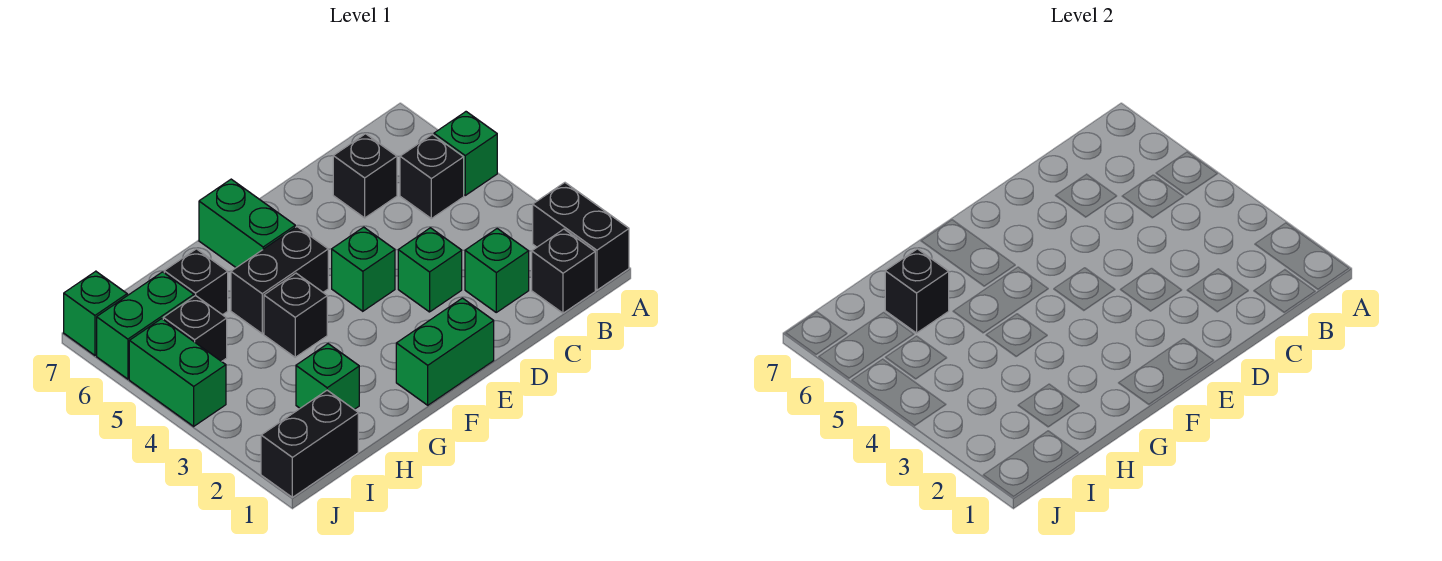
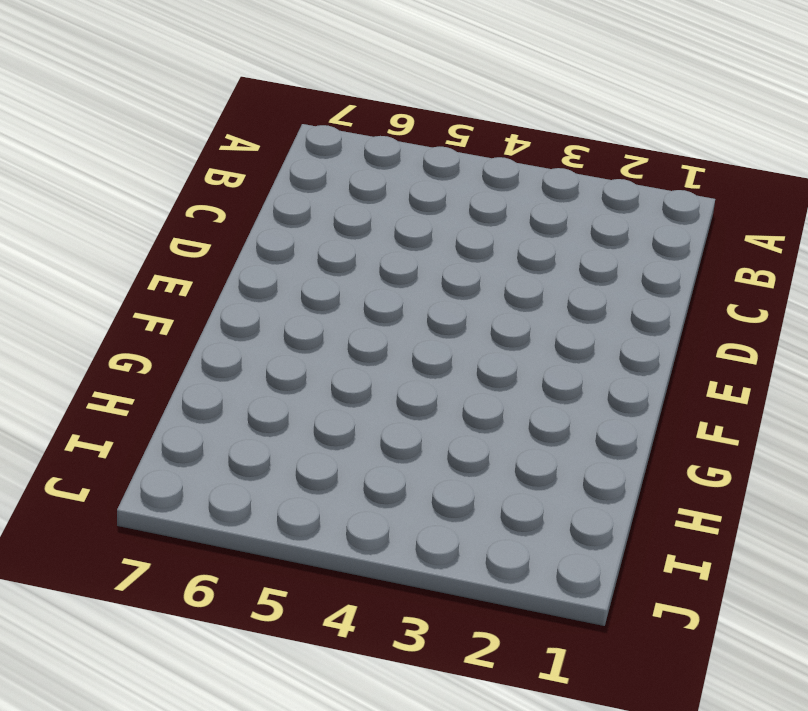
none -> black brick A1:A2 level 1
none -> green brick A5 level 1
none -> black brick B1 level 1

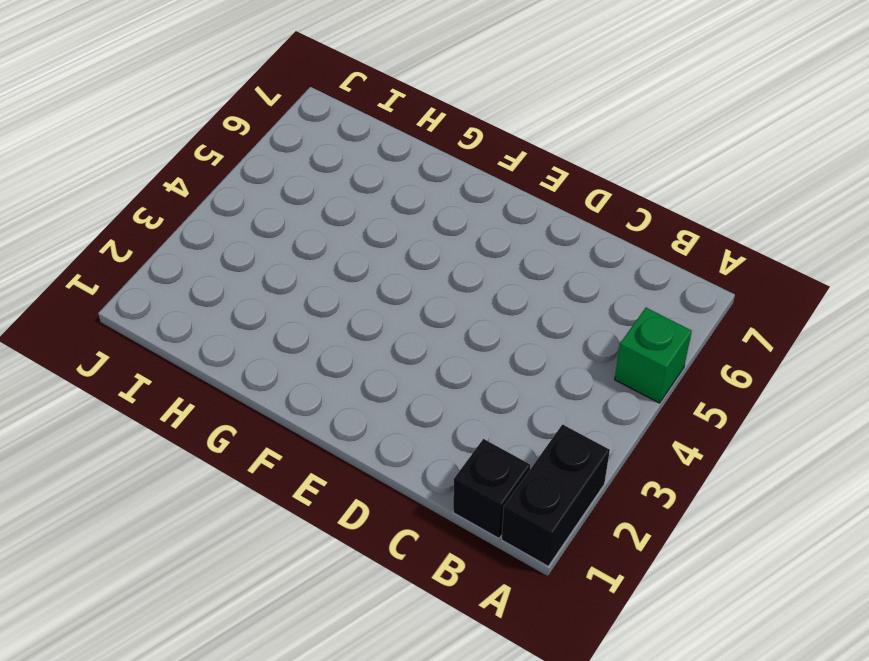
none -> black brick B5 level 1
none -> green brick C2 level 1
none -> black brick C6 level 1

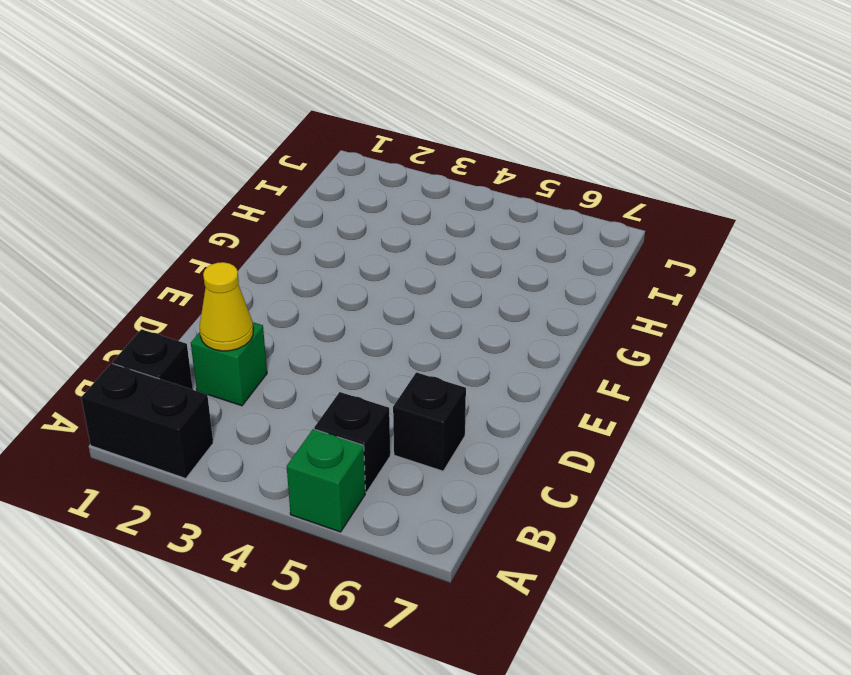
yellow cone C2 level 2 -> none
none -> green brick D3 level 1
none -> green brick E1:F1 level 1
none -> green brick E4 level 1

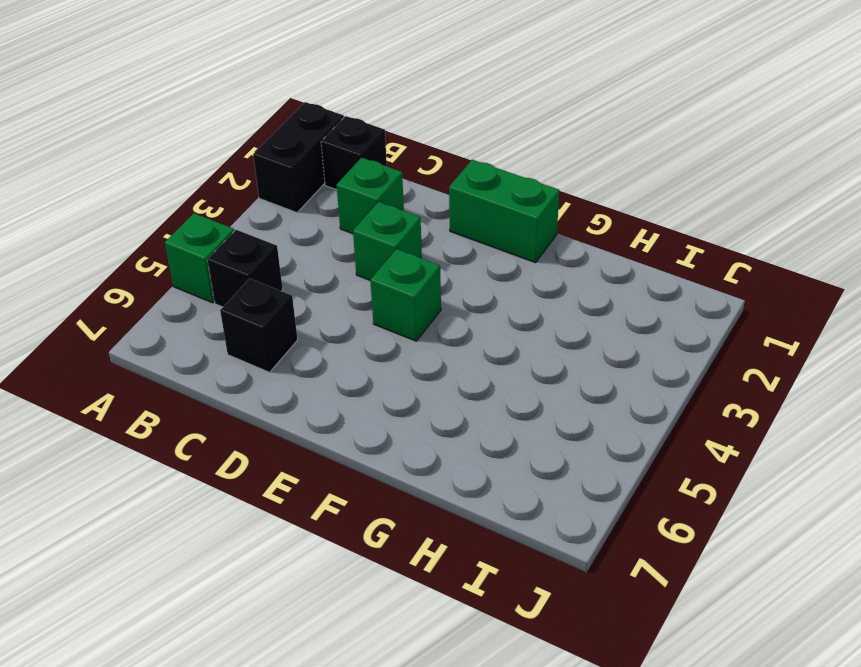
none -> black brick F5:G5 level 1
none -> green brick F6:F7 level 1
none -> black brick G4 level 1

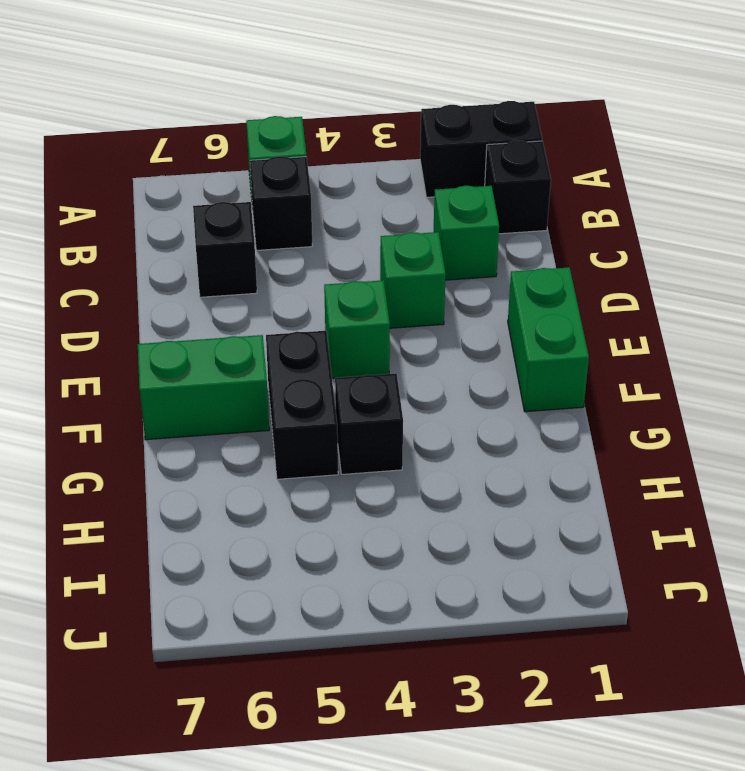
none -> green brick H2 level 1
none -> black brick H6 level 1
none -> black brick I1:J1 level 1

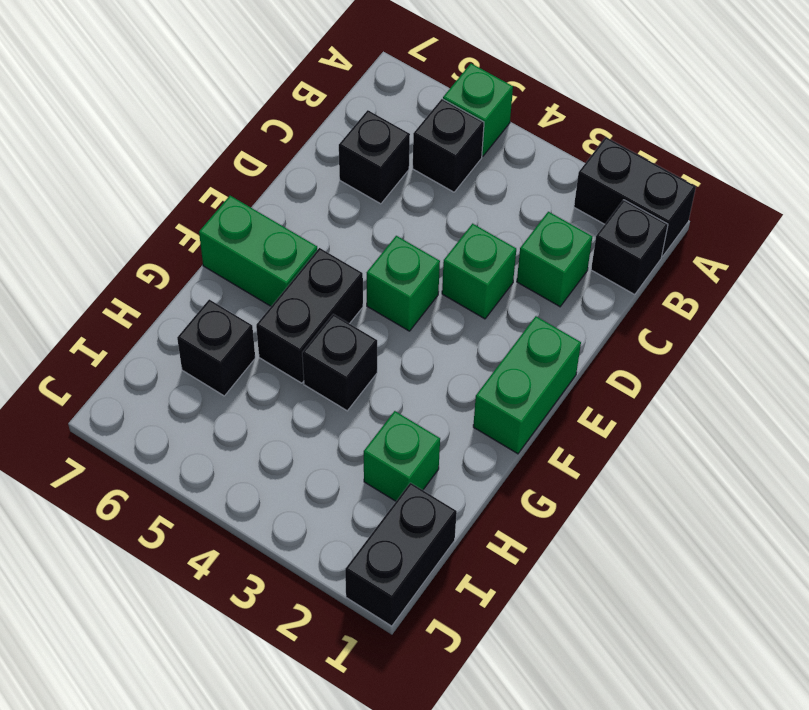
none -> black brick I5 level 1
none -> green brick I6:J6 level 1
none -> green brick J4:J5 level 1

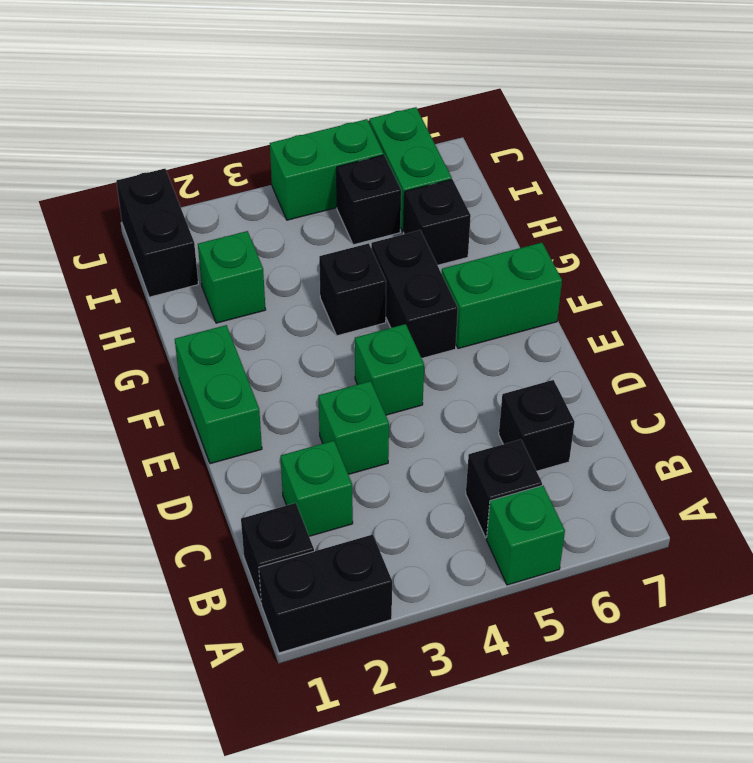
none -> green brick J7 level 1
none -> black brick H6 level 2

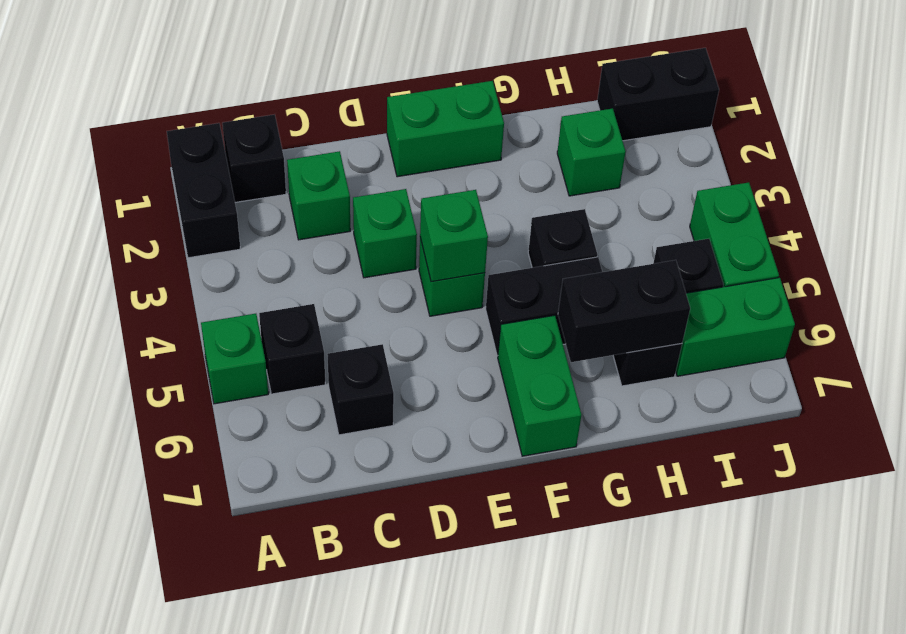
green brick E4 level 2 -> green brick J7 level 1
black brick G6:H6 level 2 -> black brick H6 level 2

